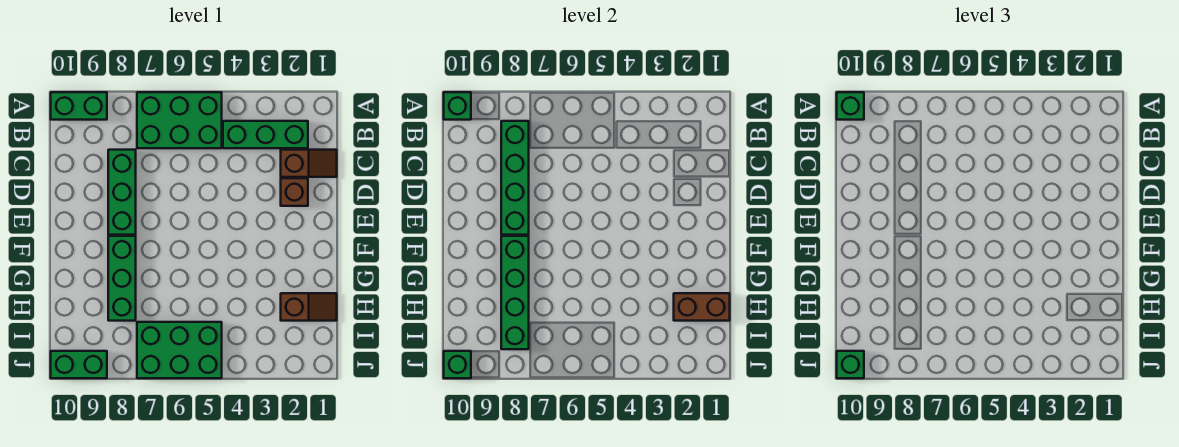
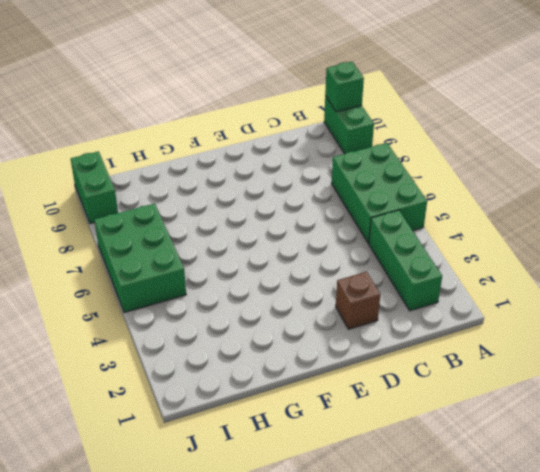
none -> brown slope C1:C2 level 1 top 2
none -> green brick C8:E8 level 1
none -> green brick F8:H8 level 1

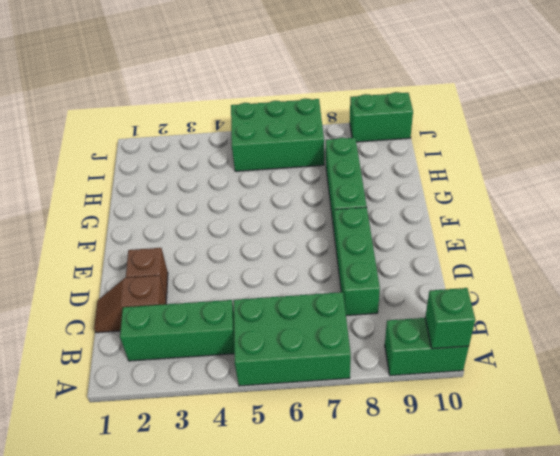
none -> brown slope H1:H2 level 1 top 2
none -> green brick B8:E8 level 2
none -> green brick F8:I8 level 2

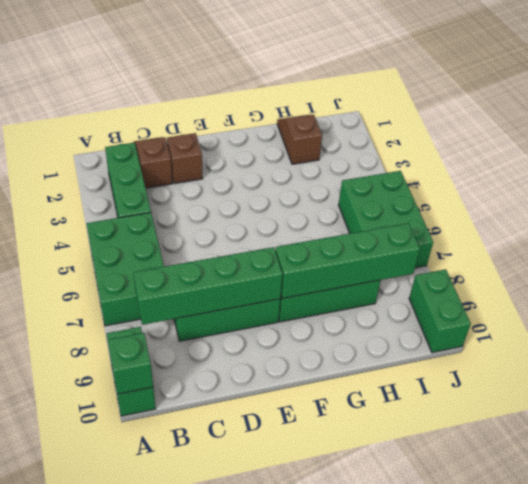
none -> brown brick H1:H2 level 2
none -> green brick J10 level 2
none -> green brick A10 level 3

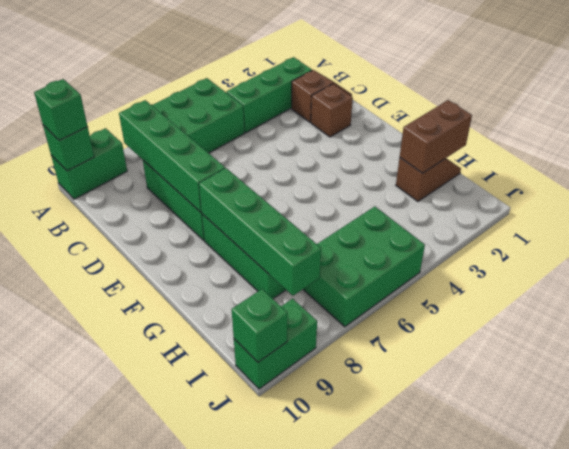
none -> green brick J10 level 3

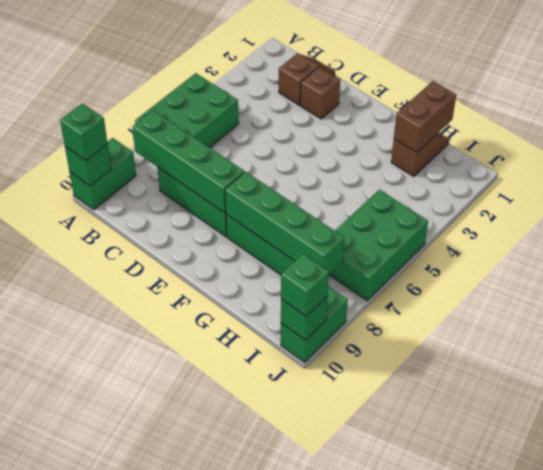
none -> green brick B2:B4 level 1

